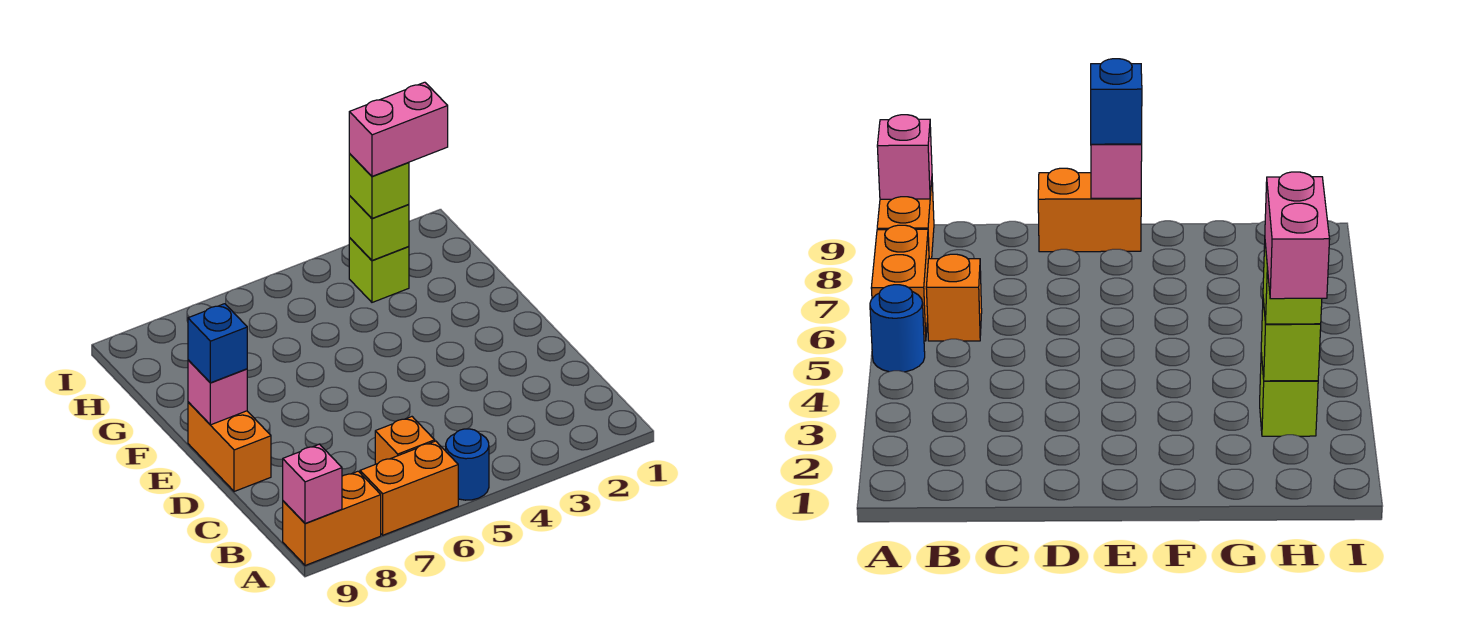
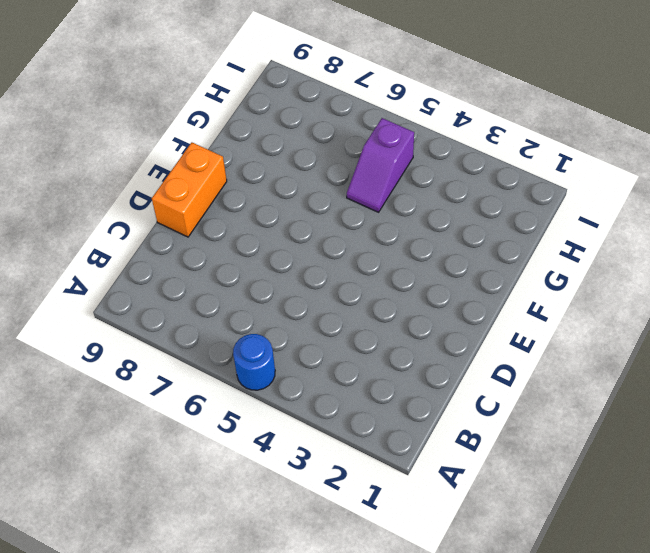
purple slope G5:H5 level 1 top H -> none
none -> orange brick A6:A7 level 1
none -> orange brick A8:A9 level 1
none -> orange brick B6 level 1

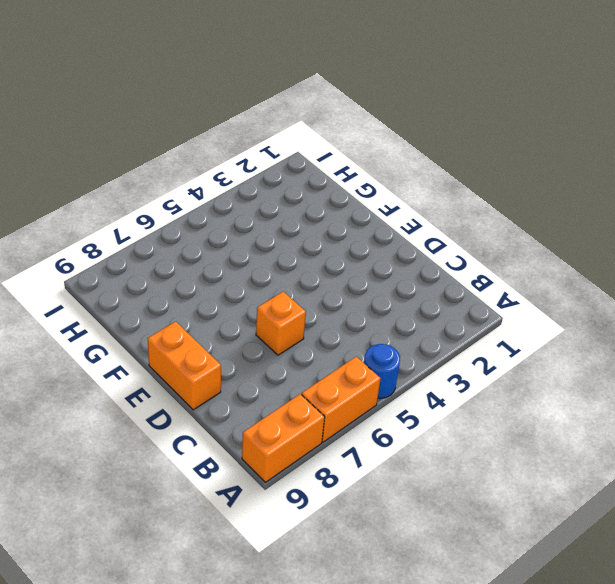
orange brick D6 level 1 -> orange brick B6 level 1
none -> lime brick H3 level 1
none -> pink brick A9 level 2
none -> pink brick E9 level 2

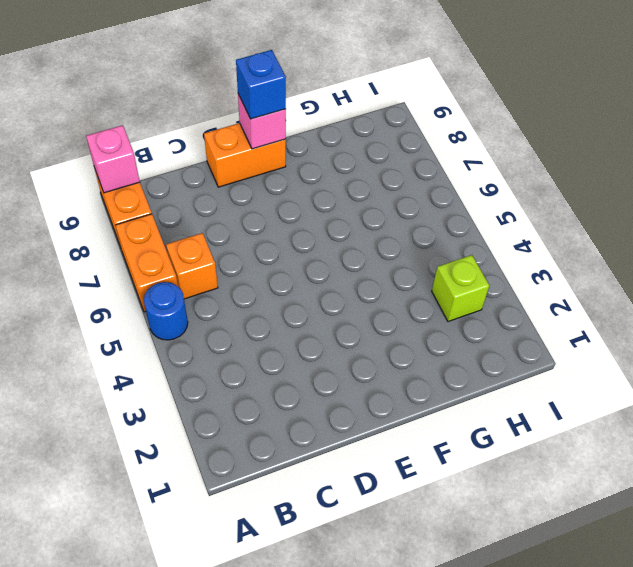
none -> lime brick H3 level 2
none -> lime brick H3 level 3
none -> pink brick H2:H3 level 4

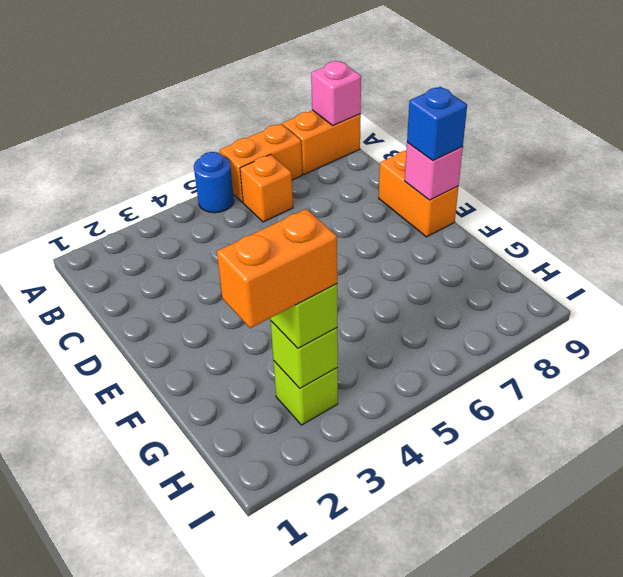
orange brick H2:H3 level 4 -> pink brick H2:H3 level 4

